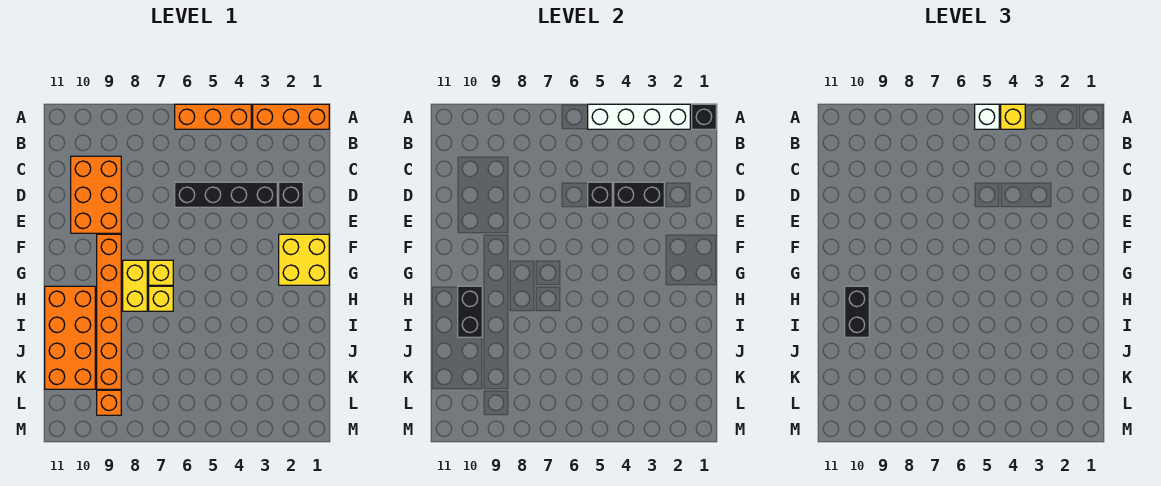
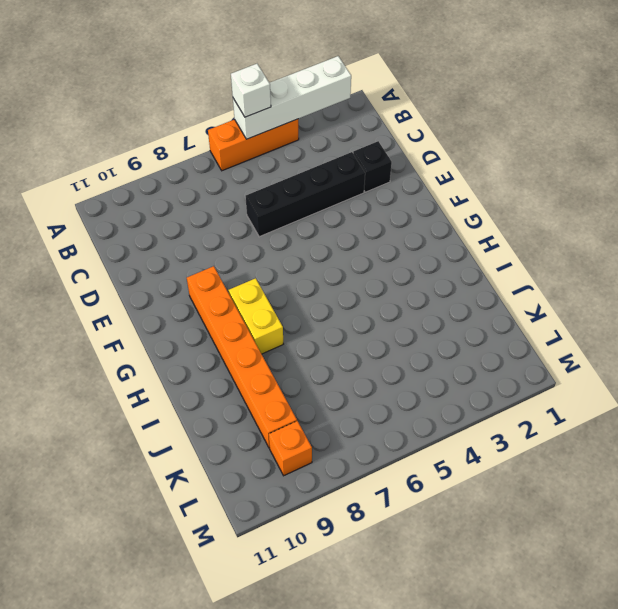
none -> orange brick A1:A3 level 1
none -> orange brick C9:E10 level 1
none -> yellow brick F1:G2 level 1

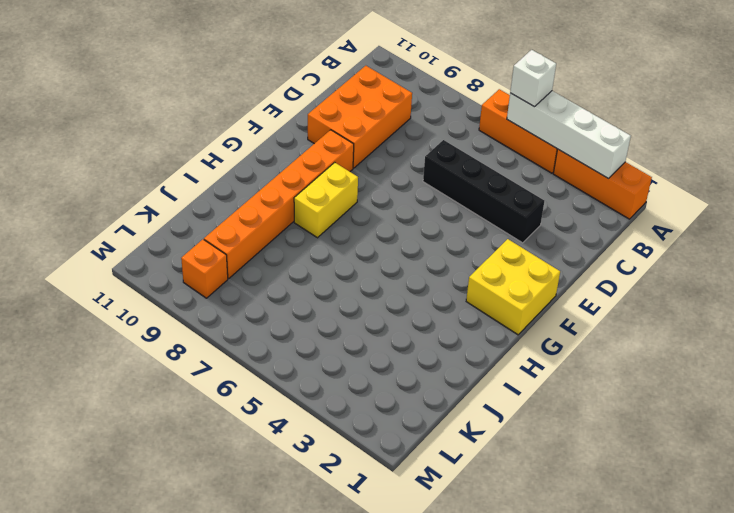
none -> black brick D2 level 1
none -> yellow brick G7 level 1
none -> yellow brick H7 level 1

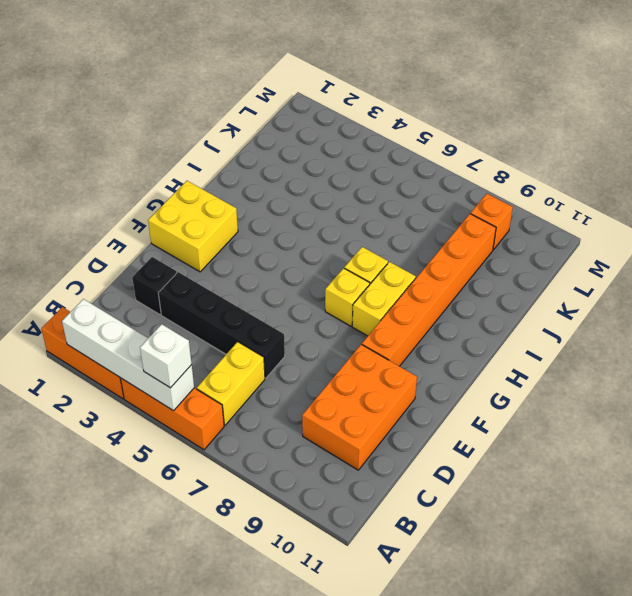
yellow brick B6:C6 level 1 -> none
none -> orange brick H10:K11 level 1
none -> black brick A1 level 2
none -> black brick D3:D4 level 2

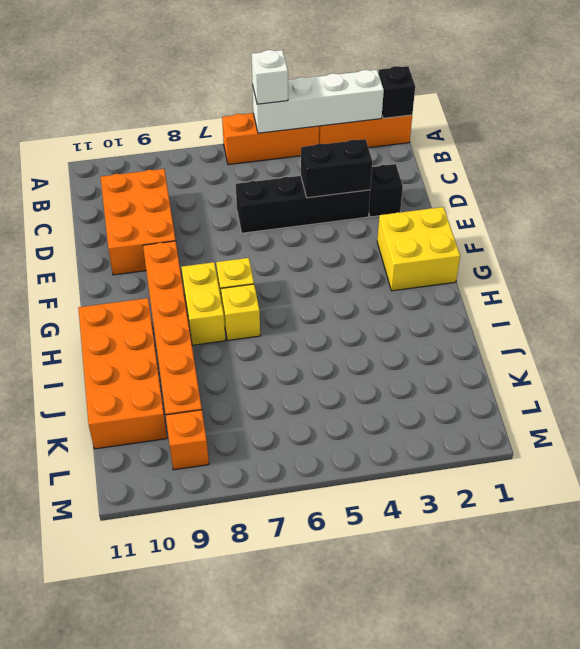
none -> black brick D5 level 2
none -> black brick H10:I10 level 2
none -> yellow brick A4 level 3

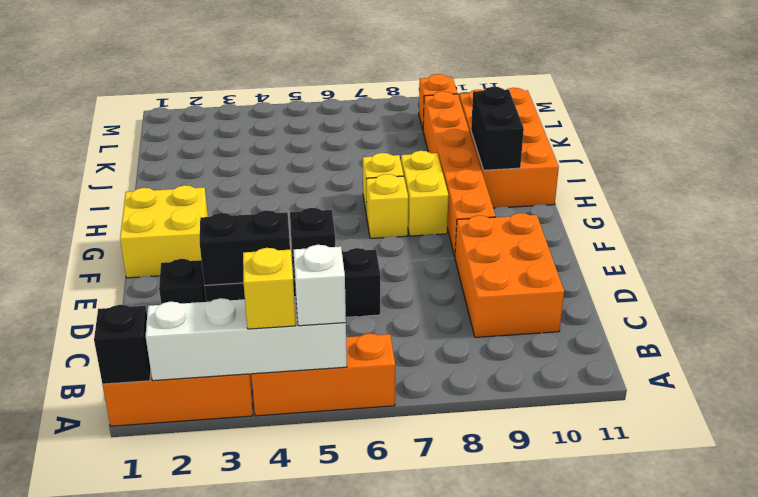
none -> black brick H10:I10 level 3

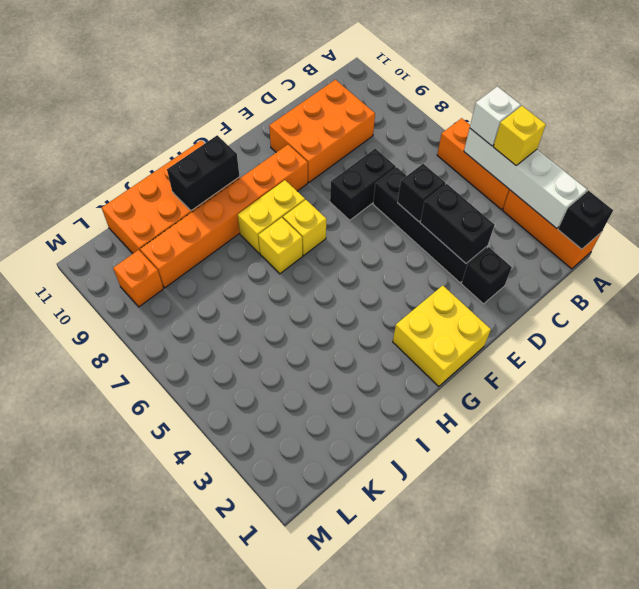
black brick D7:E7 level 1 -> black brick H10:I10 level 3

